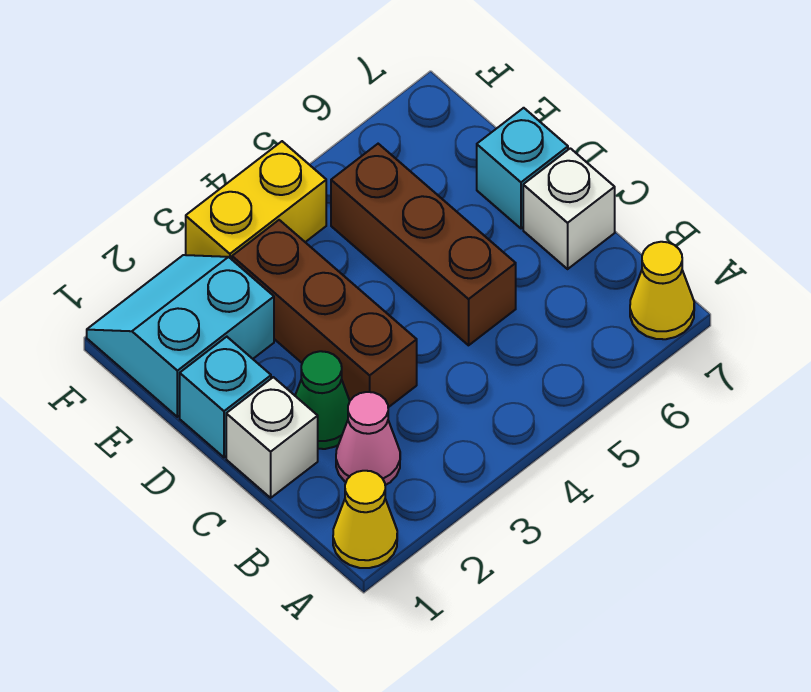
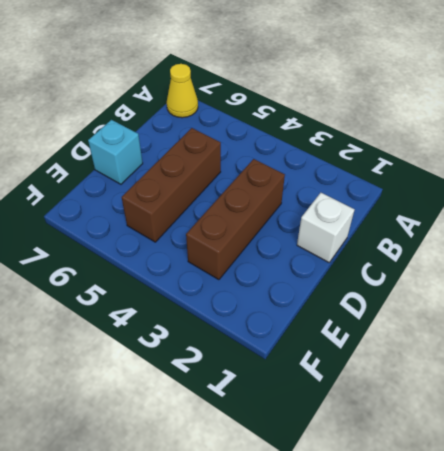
none -> yellow cone A1 level 1
none -> pink cone B2 level 1
none -> green cone C2 level 1

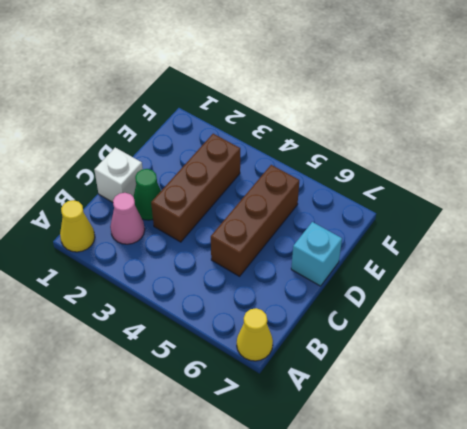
none -> white brick C7 level 1
none -> cyan brick D1 level 1
none -> cyan slope E1:F2 level 1 top E

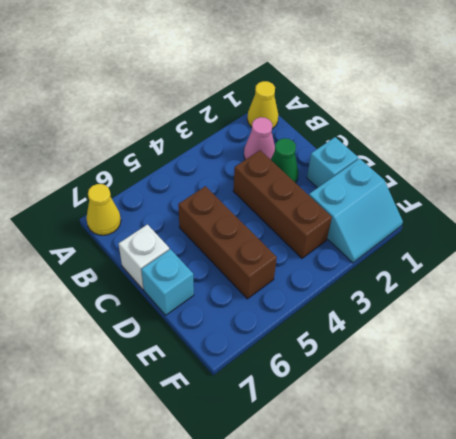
none -> white brick C1 level 1
none -> yellow brick F3:F4 level 1

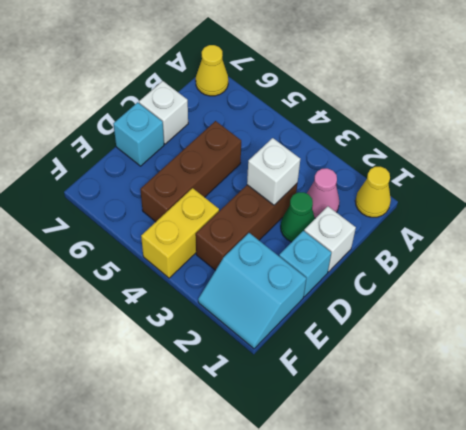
white brick C3 level 2 -> none
yellow brick E4:F4 level 1 -> yellow brick F3:F4 level 1

